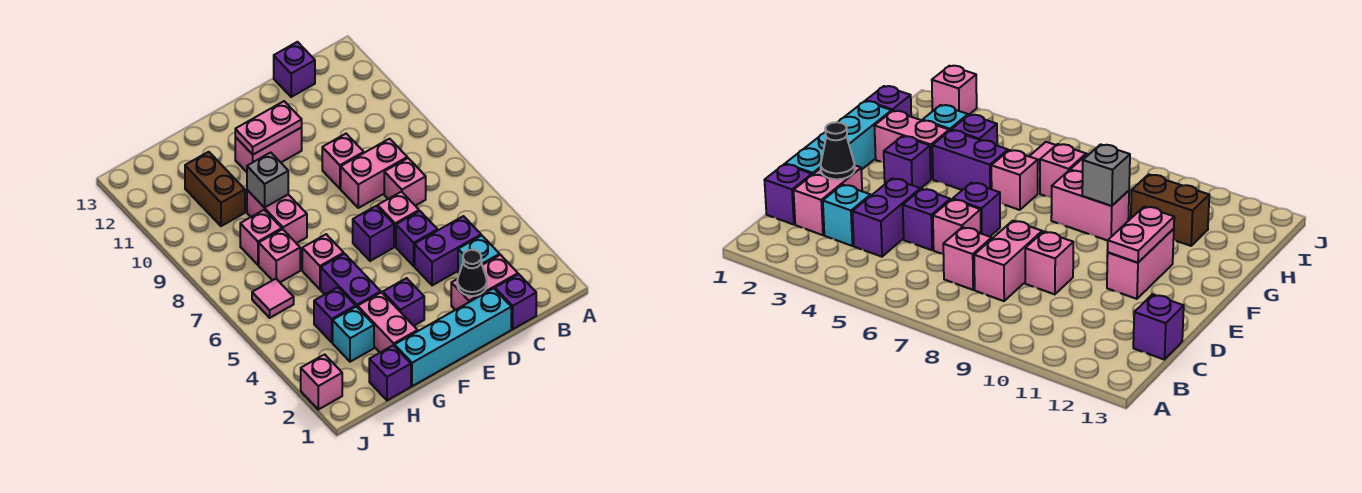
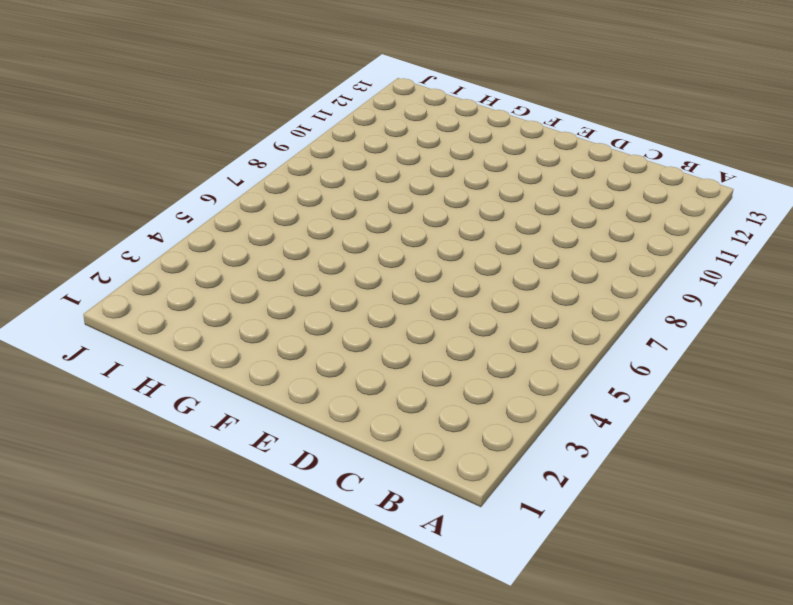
none -> purple brick C1 level 1
none -> pink brick C2:D2 level 1
none -> cyan brick C3 level 1

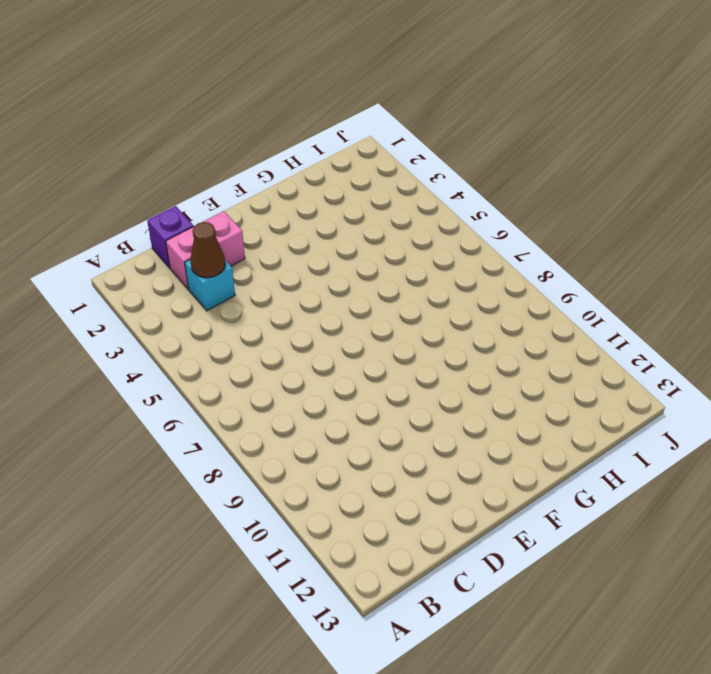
brown cone C3 level 2 -> none
none -> purple brick C4:D4 level 1
none -> pink brick C7 level 1
none -> pink brick C8:D8 level 1

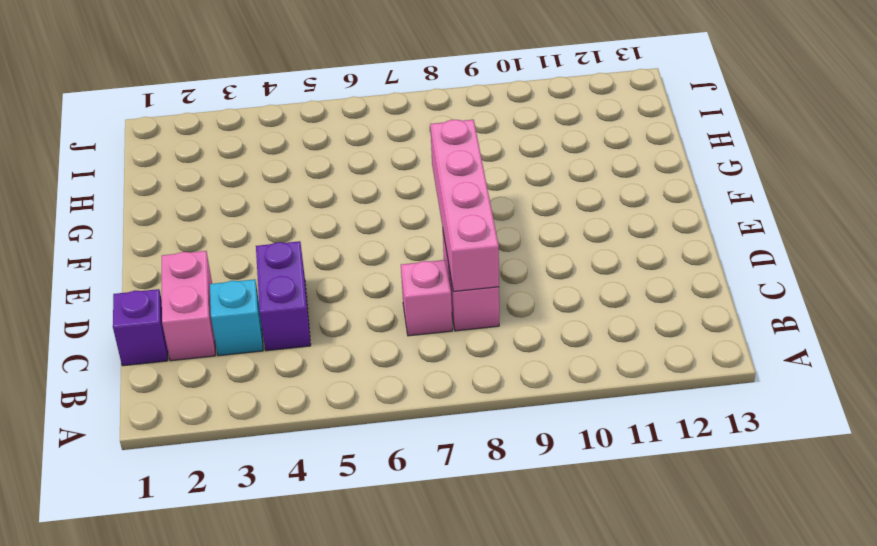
pink brick C8:F8 level 2 -> none
none -> purple brick C13 level 1
none -> cyan brick D1:G1 level 1
none -> purple brick D5 level 1

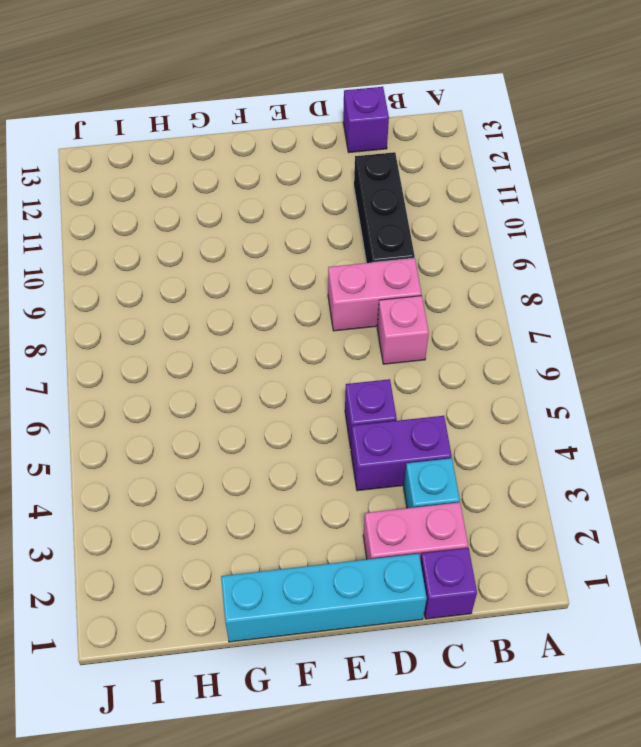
black brick C9:C11 level 1 -> none
none -> pink brick D6 level 1
none -> pink brick D9 level 1
none -> purple brick E6 level 1

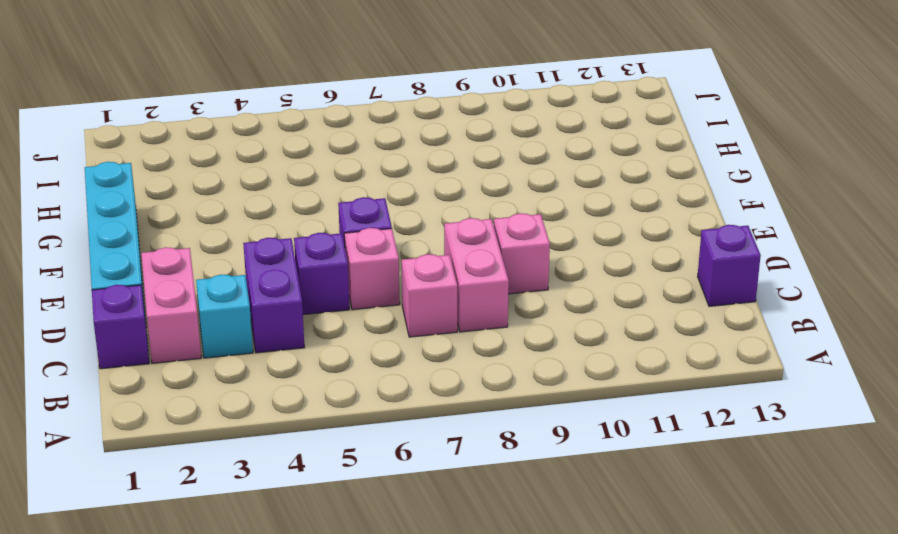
none -> pink brick E11:F11 level 1
none -> purple brick F3 level 1
none -> pink brick G2:G3 level 1

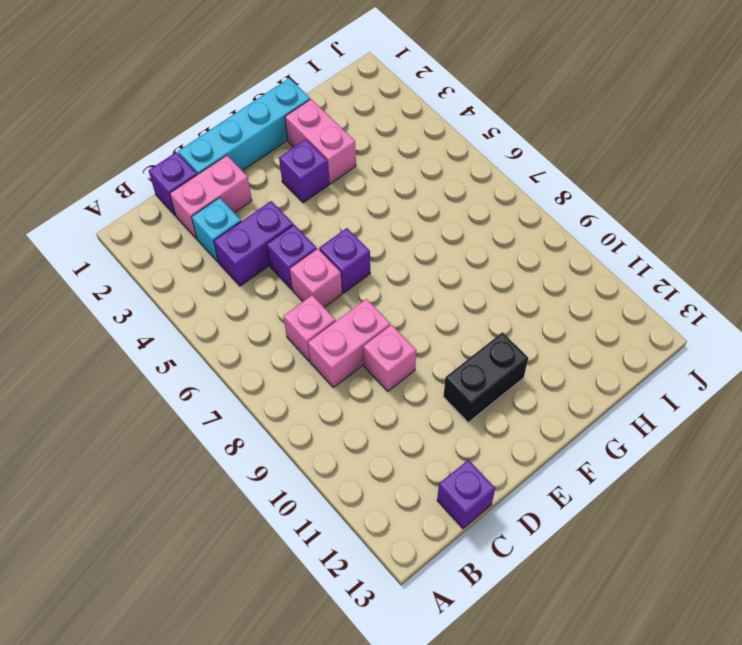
black brick E11:F11 level 1 -> pink brick E11:F11 level 1
none -> purple brick G4:G5 level 1
none -> pink brick G6 level 1
none -> pink brick G8:G9 level 1

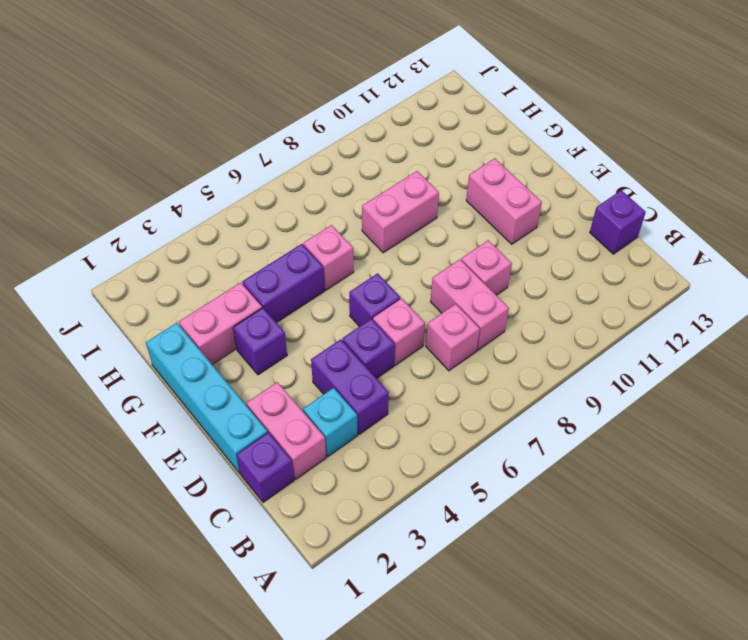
none -> purple brick H1 level 1
none -> cyan brick H3 level 1
none -> purple brick H4 level 1

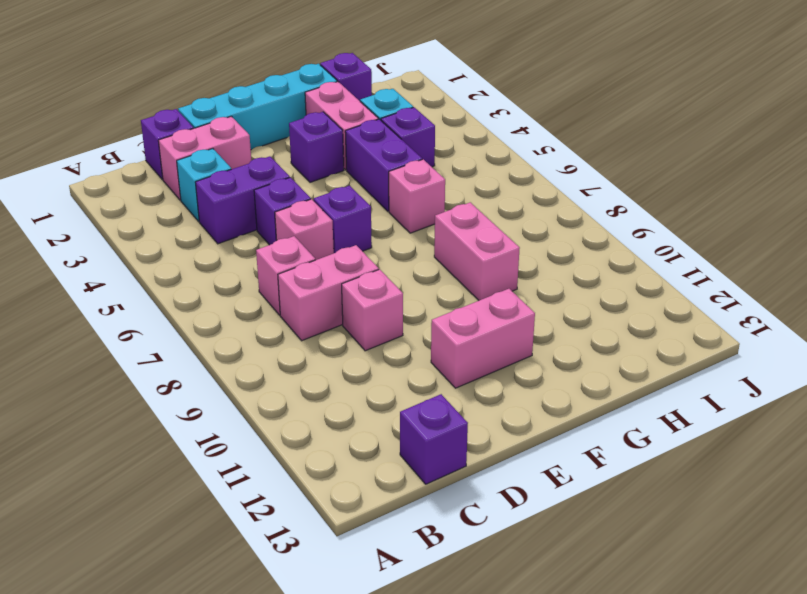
none -> pink brick H7 level 1
none -> pink brick H8 level 1
none -> brown brick H10:H11 level 1

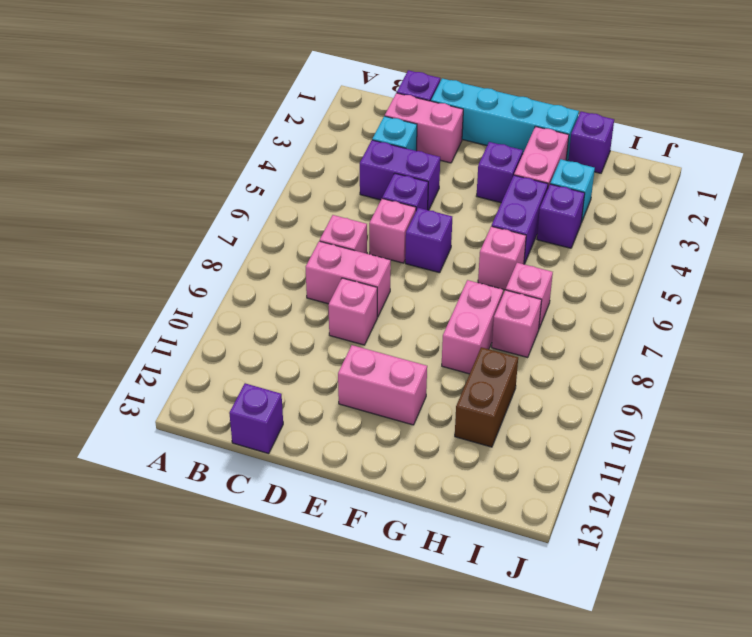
none -> pink tile I6 level 1
none -> pink brick J2 level 1
none -> black cone D2 level 2

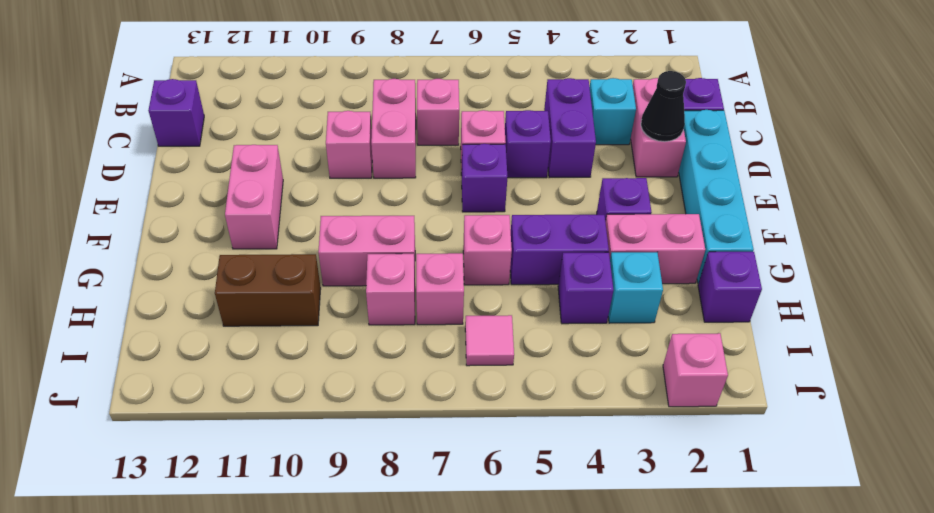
none -> pink plate E11:F11 level 2
none -> grey brick G9 level 2

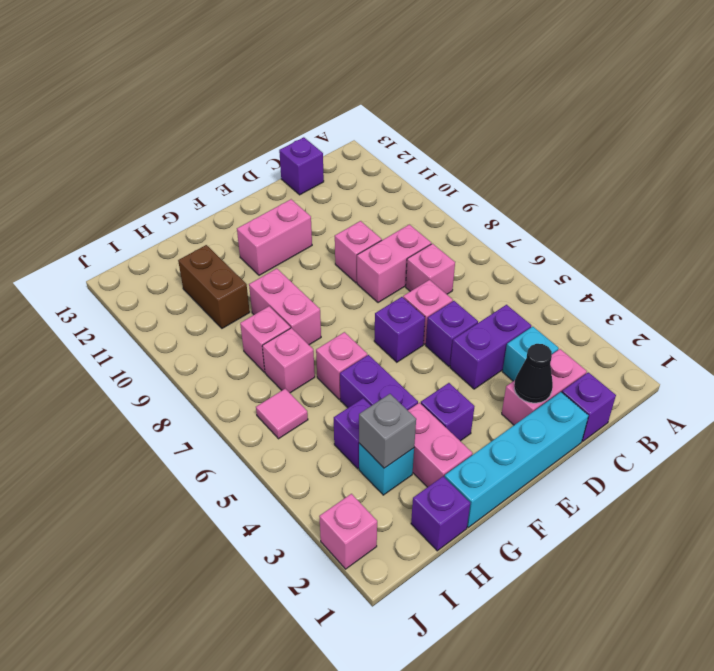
grey brick H3 level 2 -> grey brick G9 level 2
none -> pink plate E11:F11 level 2

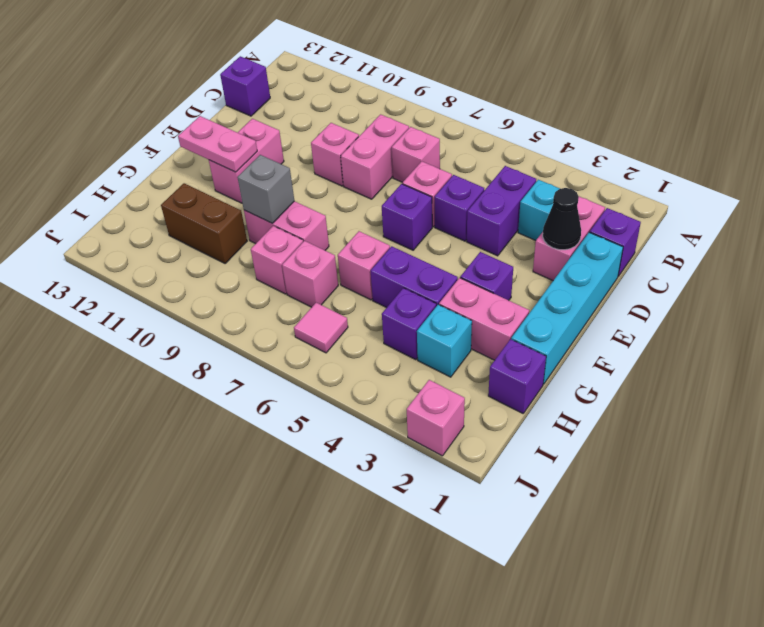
pink plate F11:F12 level 2 -> pink plate E11:F11 level 2

